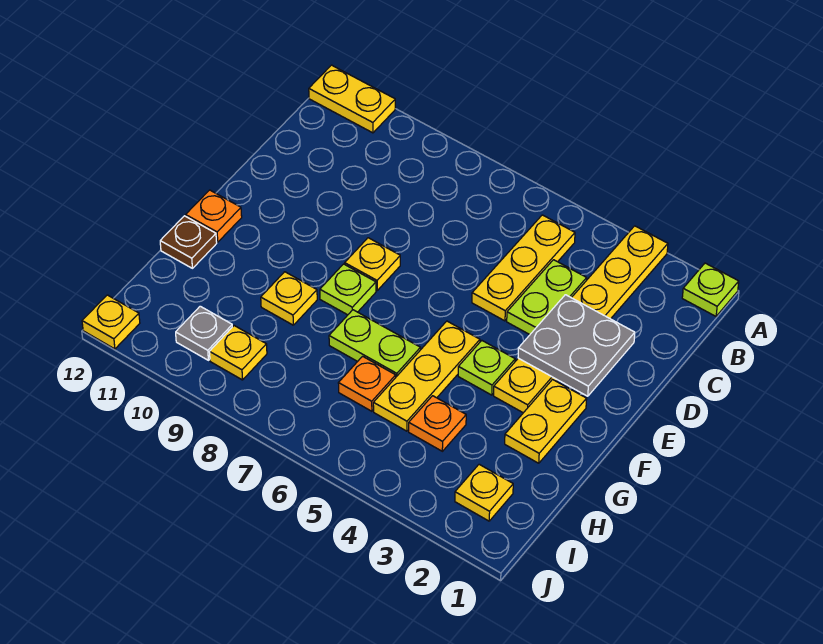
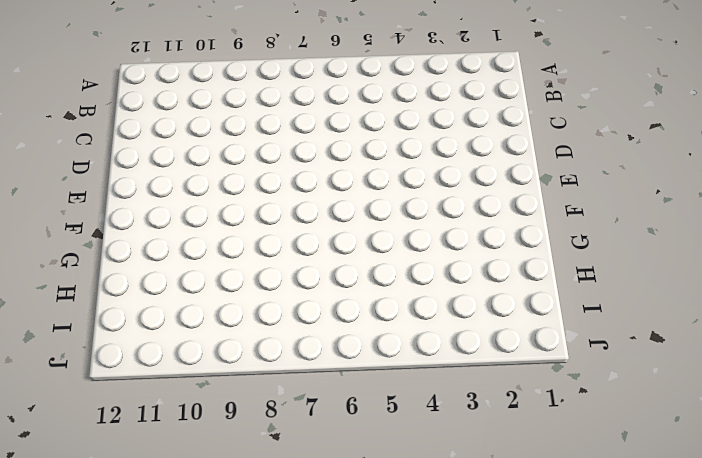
none -> lime plate A1 level 1
none -> yellow plate A3:F3 level 1
none -> yellow plate A11:A12 level 1

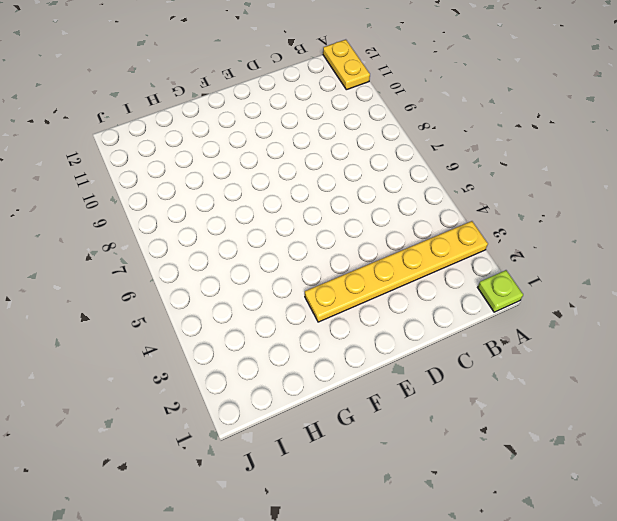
none -> yellow plate B5:D5 level 1
none -> lime plate C4:D4 level 1
none -> yellow plate E8 level 1

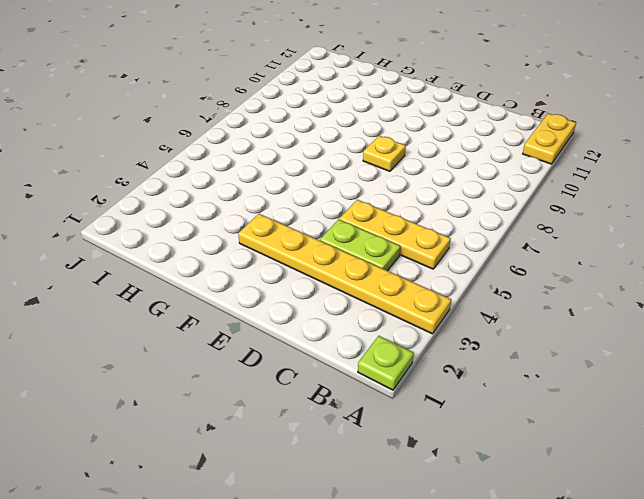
none -> yellow plate F2:G2 level 1
none -> lime plate F4 level 1
none -> yellow plate F5:H5 level 1

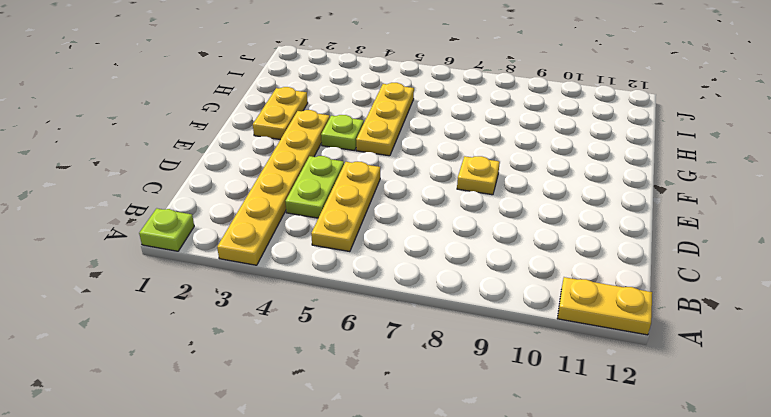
none -> lime plate F8 level 1
none -> orange plate F12 level 1
none -> lime plate G6:G7 level 1

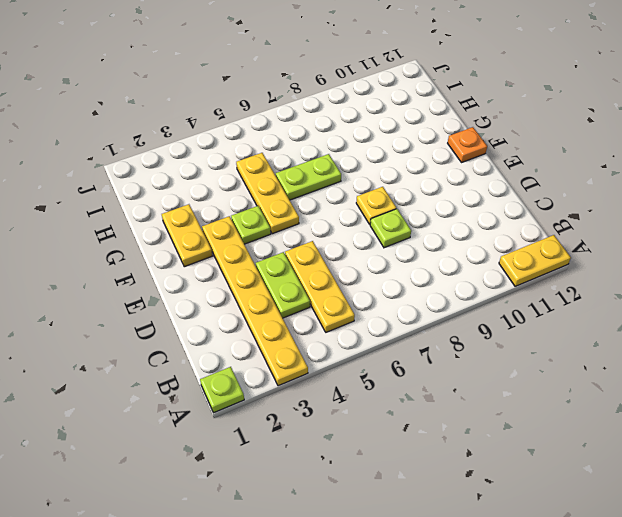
lime plate D8 level 1 -> lime plate F8 level 1
none -> yellow plate G9 level 1
none -> brown plate G12 level 1
none -> orange plate H4 level 1

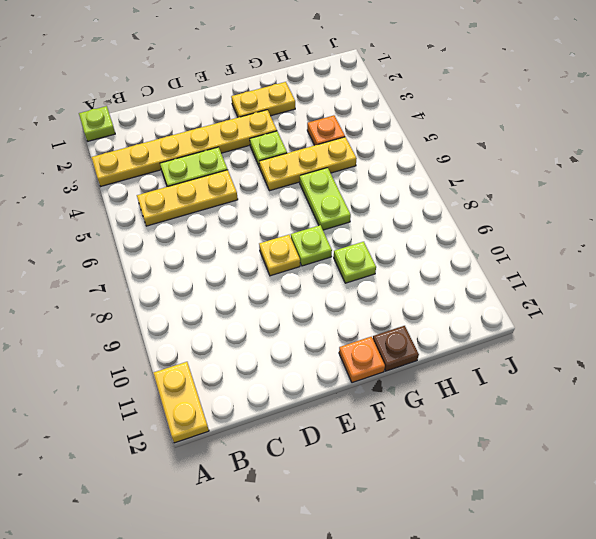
lime plate G9 level 1 -> yellow plate G9 level 1
none -> orange plate H6 level 1
none -> yellow plate I2 level 1
none -> yellow plate I9 level 1

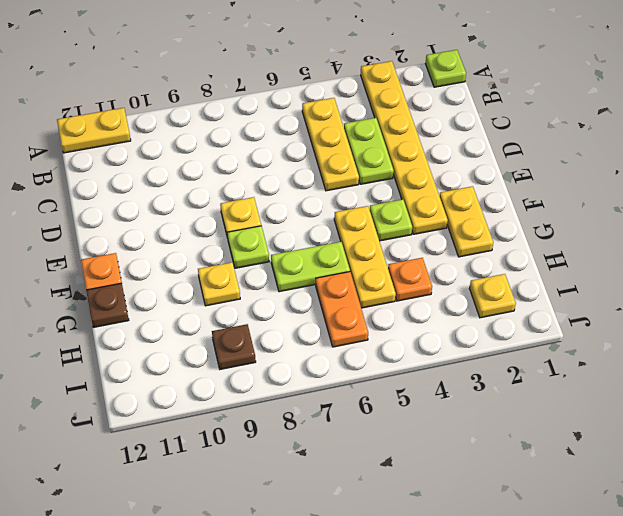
orange plate H6:I6 level 1 -> orange plate H6 level 1
brown plate I9 level 1 -> yellow plate I9 level 1
none -> grey plate I10 level 1
none -> yellow plate J12 level 1
none -> grey plate D2:E3 level 2

